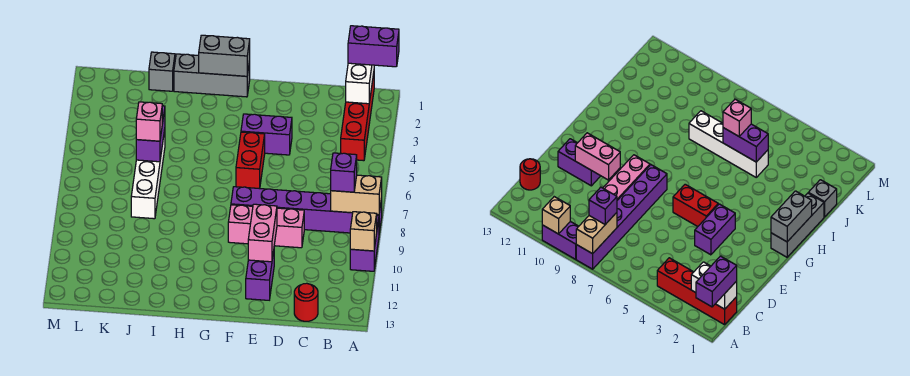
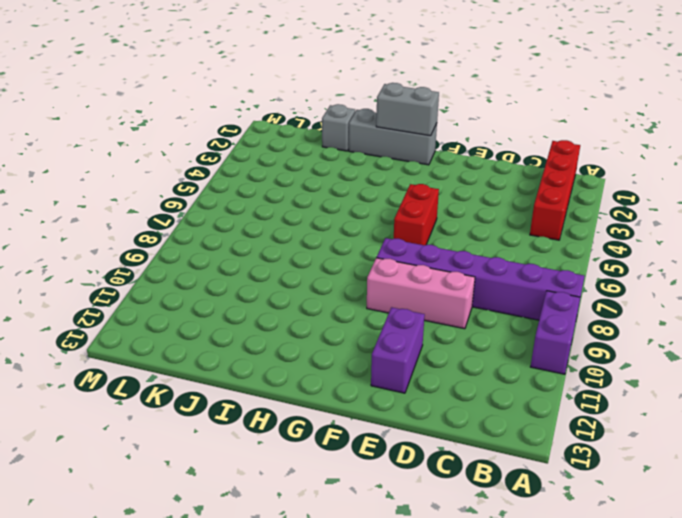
none -> red round brick C13 level 1
none -> purple brick E4:F4 level 1
none -> white brick J5:J8 level 1

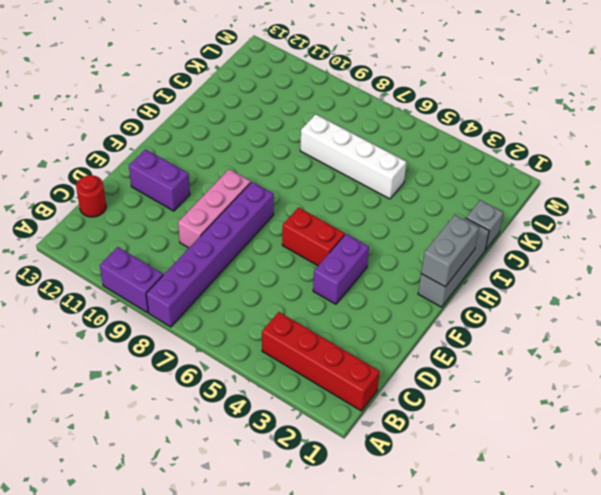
none -> tan brick A8:B8 level 2
none -> tan brick A10 level 2
none -> white brick B1:B2 level 2

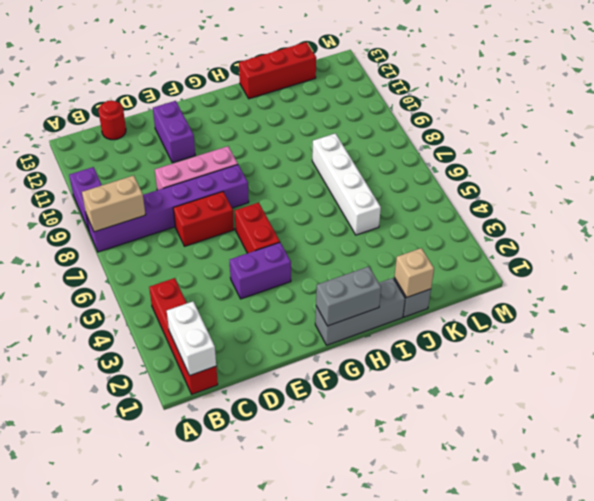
red brick D7:E7 level 1 -> none
red brick I13:K13 level 1 -> none
tan brick J1 level 2 -> tan brick A10 level 2
none -> pink brick E10:E11 level 2
none -> purple brick J5:J6 level 2
none -> purple brick A1:B1 level 3

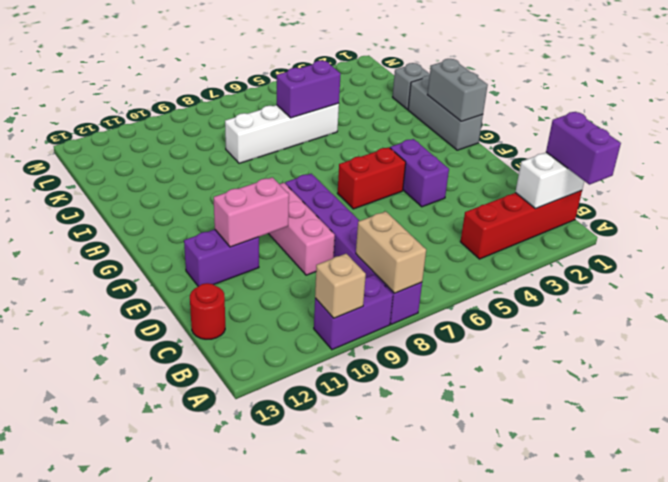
none -> purple brick B8 level 3
none -> pink brick J6 level 3

